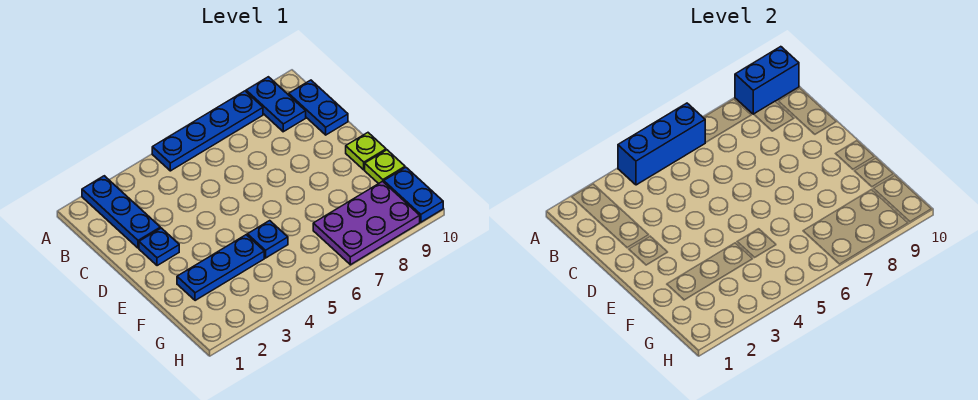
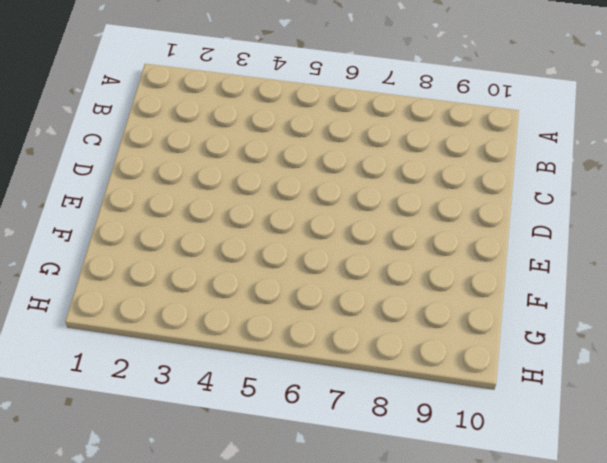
none -> blue plate A2:C2 level 1
none -> blue plate A5:A8 level 1
none -> blue plate A9:B9 level 1

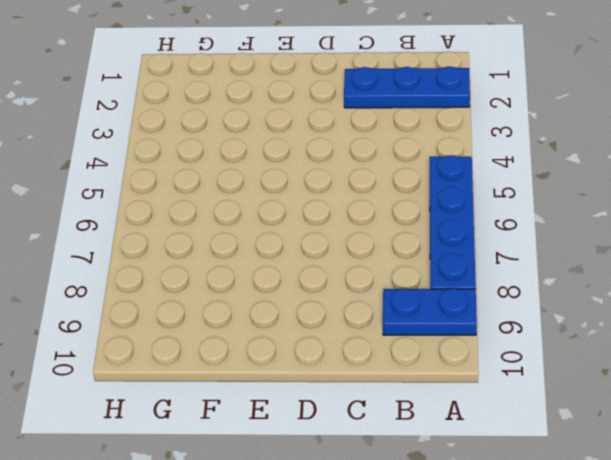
none -> blue plate B10:C10 level 1
none -> blue plate D2 level 1
none -> lime plate E10 level 1

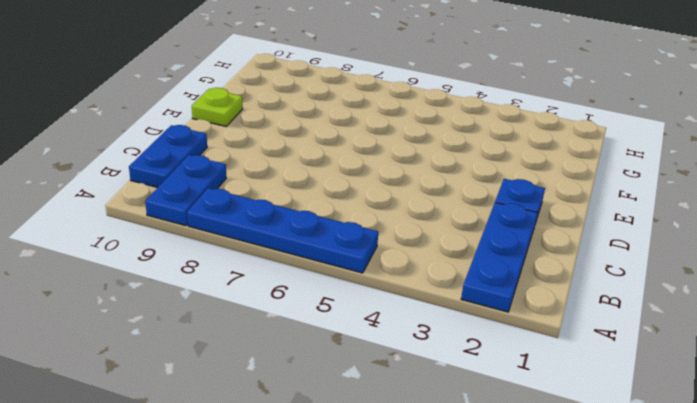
none -> blue plate F2:F4 level 1
none -> blue plate F5 level 1
none -> lime plate F10 level 1

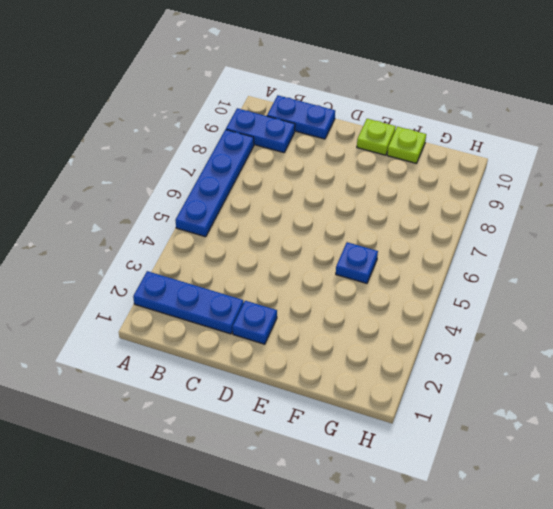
none -> blue plate F2:F4 level 1
none -> purple plate G7:H9 level 1
none -> blue plate G10:H10 level 1

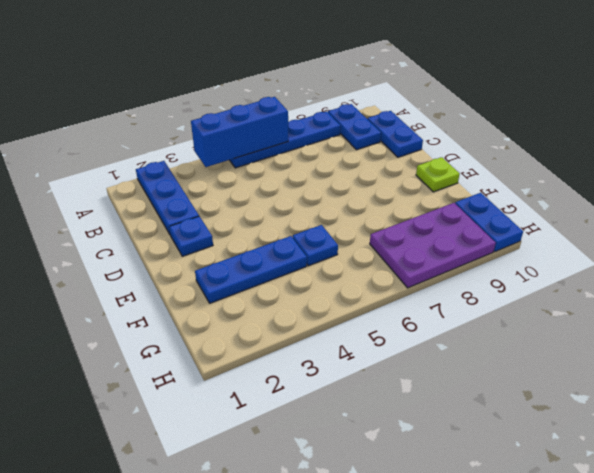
none -> lime plate F10 level 1
none -> blue brick A9:A10 level 2

